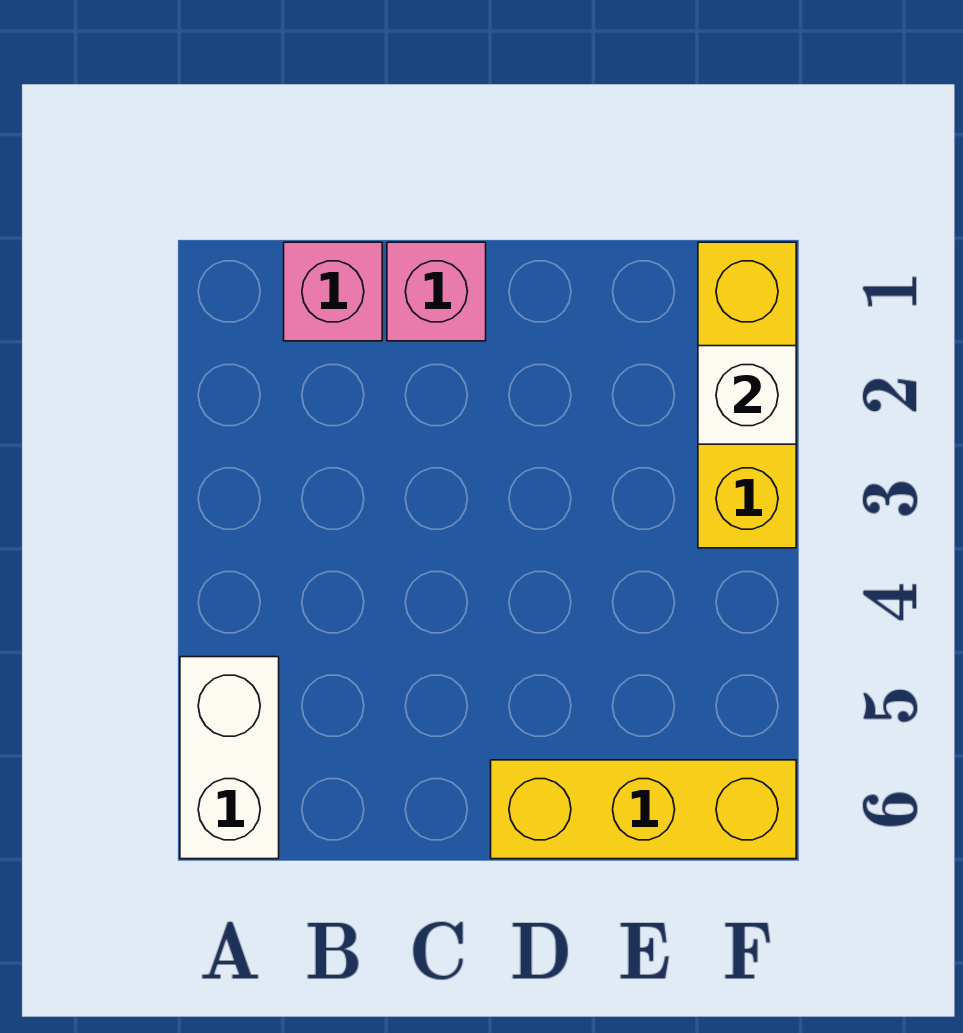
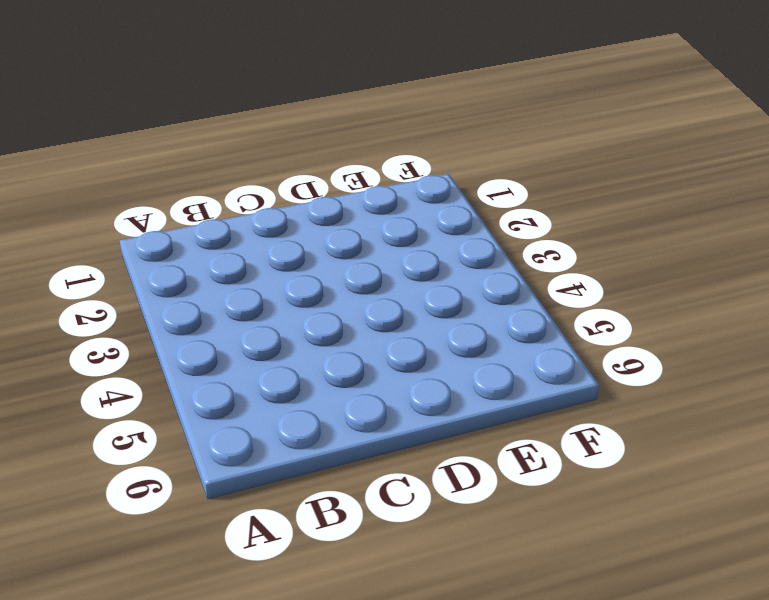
none -> white brick A5:A6 level 1
none -> pink brick B1 level 1

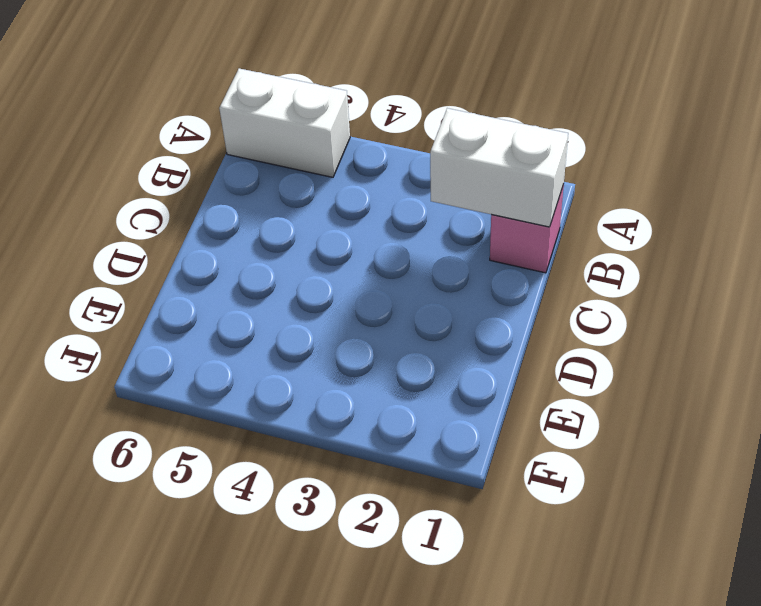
white brick B1:B2 level 2 -> none
none -> pink brick C1 level 1
none -> yellow brick D6:F6 level 1

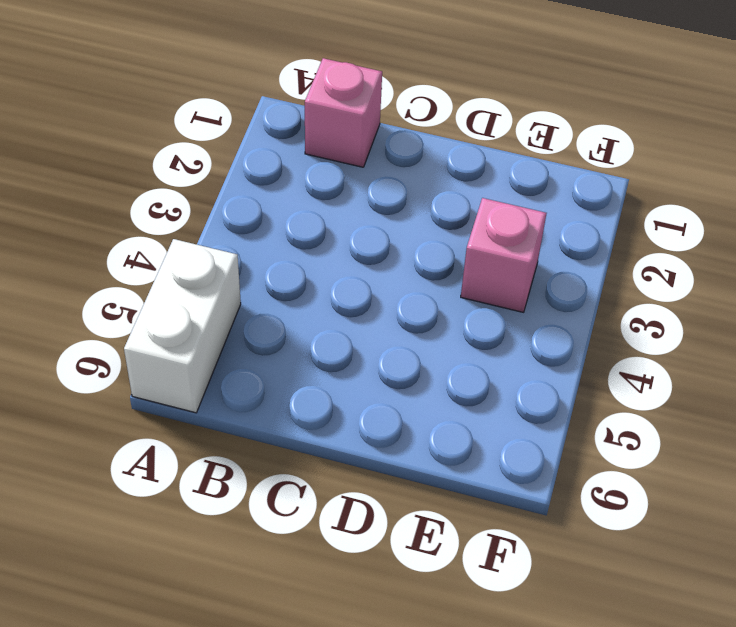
pink brick E3 level 1 -> pink brick C1 level 1
none -> yellow brick D6:F6 level 1
none -> yellow brick F1:F3 level 1

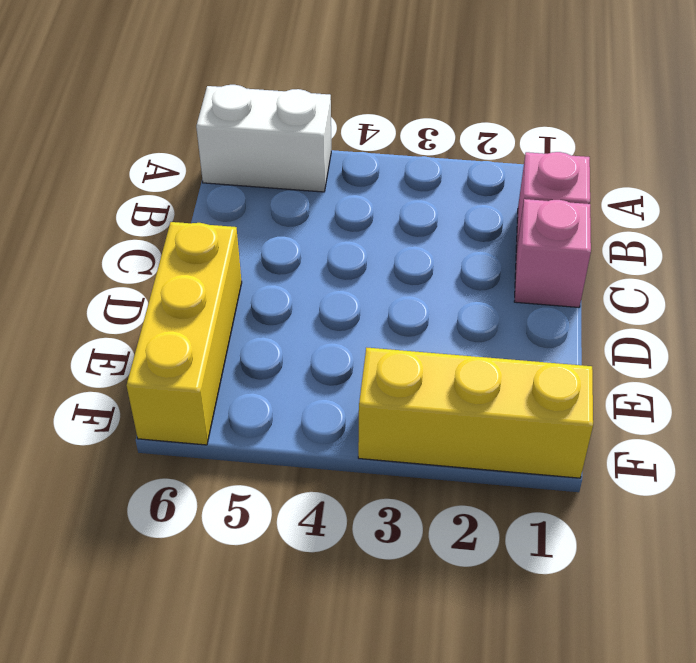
none -> white brick F2 level 2

